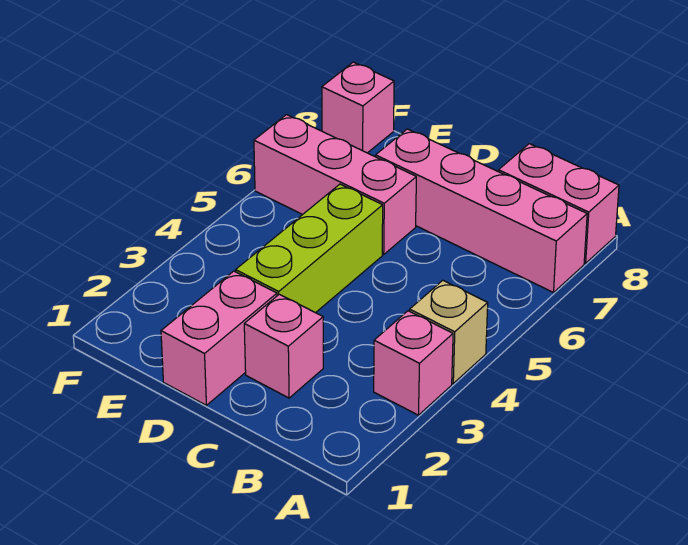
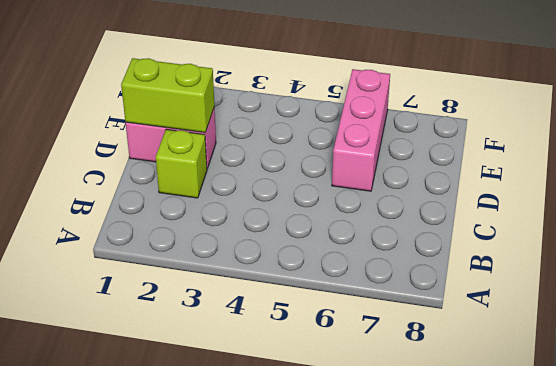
lime brick C2 level 1 -> pink brick C2 level 1
lime brick D1:D2 level 2 -> none
none -> pink brick A3 level 1
none -> tan brick A4 level 1

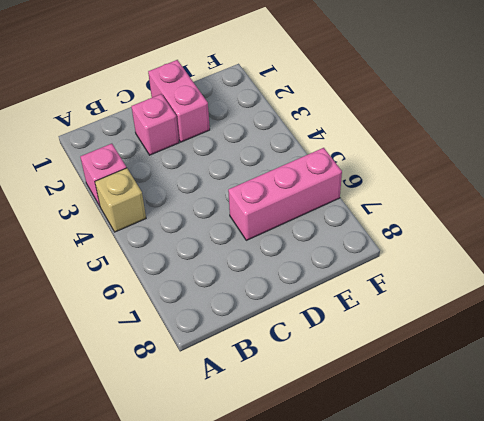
none -> pink brick A7:D7 level 1
none -> pink brick A8:B8 level 1

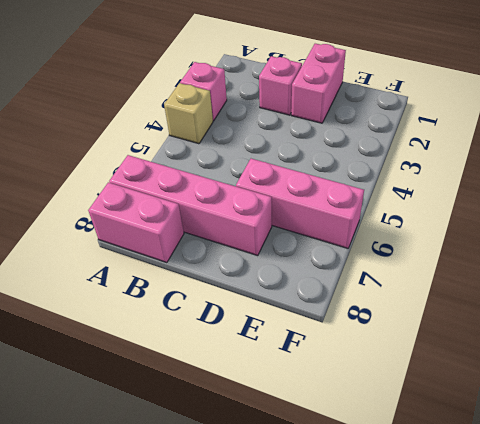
none -> lime brick D3:D5 level 1
none -> pink brick F8 level 1

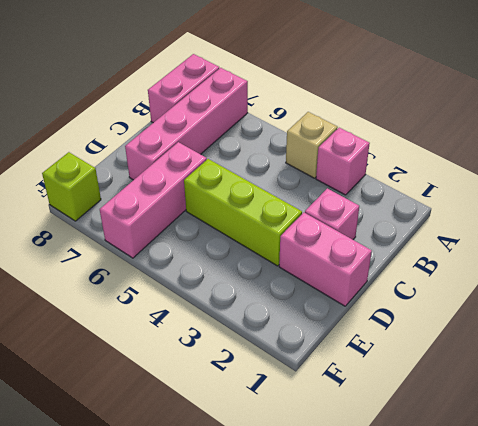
lime brick F8 level 1 -> pink brick F8 level 1

